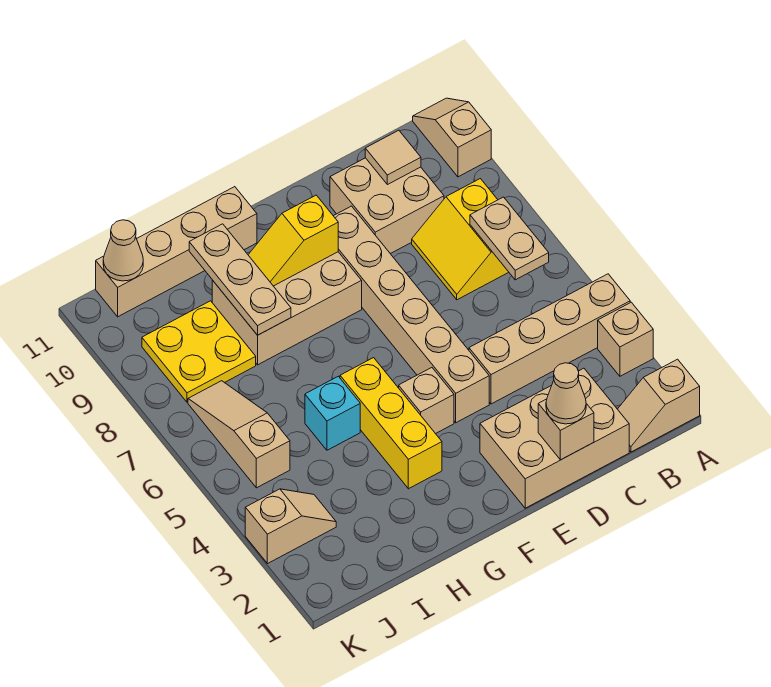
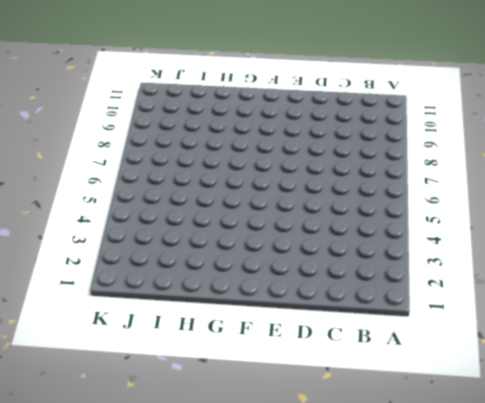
none -> tan slope A1:B1 level 1 top A
none -> tan brick A3 level 1
none -> tan brick A4:D4 level 1

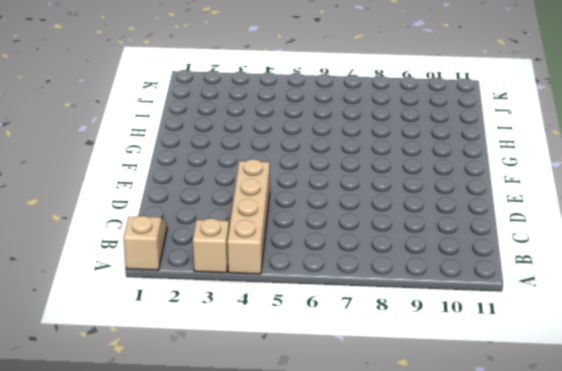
none -> tan slope A10:A11 level 1 top 10
none -> yellow slope B7:C8 level 1 top B
none -> tan brick C1:E2 level 1

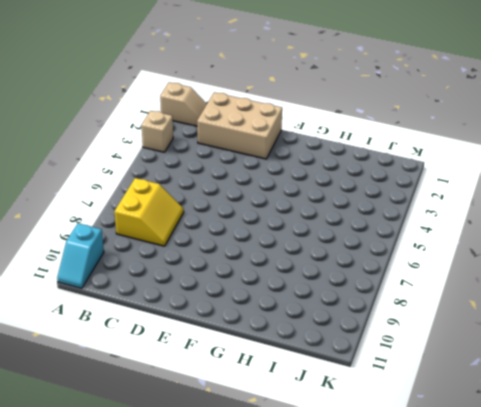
cyan slope A10:A11 level 1 top 10 -> tan slope A10:A11 level 1 top 10
none -> tan brick A4:D4 level 1
none -> tan brick C9:D10 level 1
none -> tan brick E4:E9 level 1

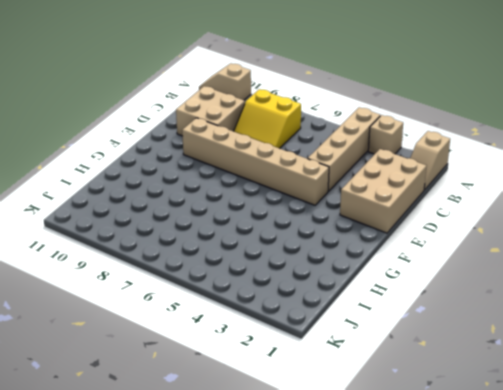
none -> tan brick F4 level 1
none -> tan brick F8:H9 level 1
none -> yellow brick G3:G5 level 1

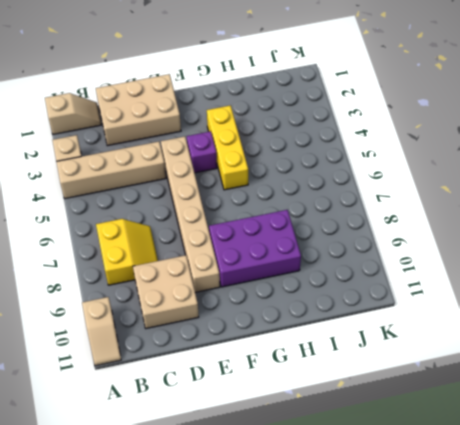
purple brick F4 level 1 -> tan brick F4 level 1
purple brick F8:H9 level 1 -> tan brick F8:H9 level 1
none -> tan brick G11:J11 level 1
none -> cyan brick H5 level 1
none -> yellow plate I8:J9 level 1

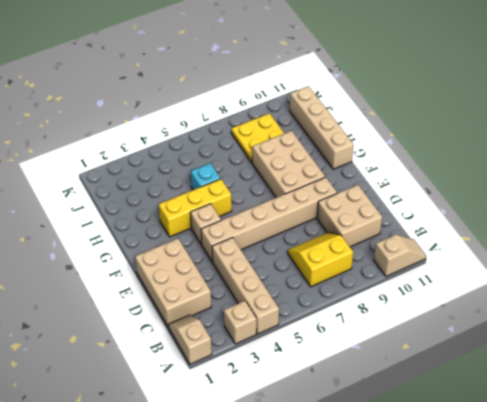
none -> tan slope J3:K3 level 1 top K
none -> tan slope J5:J7 level 1 top 5
none -> tan plate B6:B7 level 2

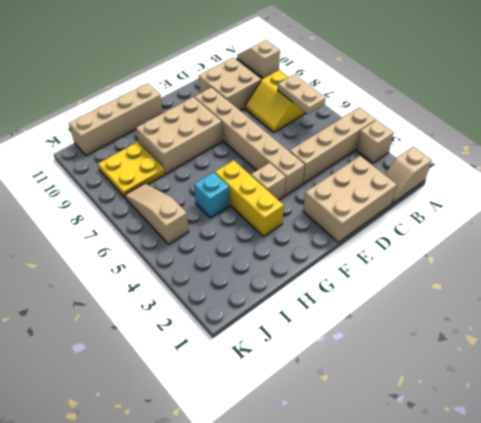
none -> tan slope J3:K3 level 1 top K
none -> tan tile C10 level 2
none -> tan brick D1 level 2

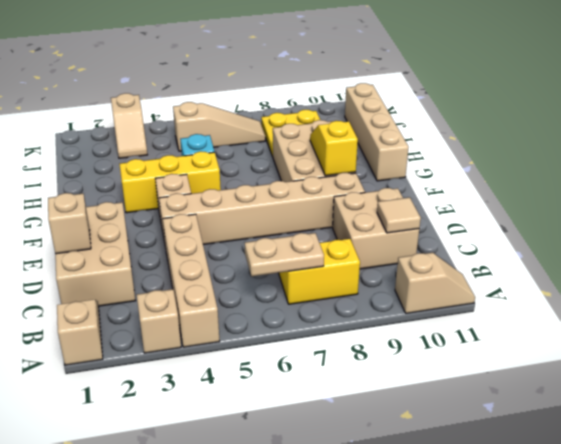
none -> tan plate H8:H10 level 2
none -> tan cone J11 level 2
none -> tan cone D1 level 3

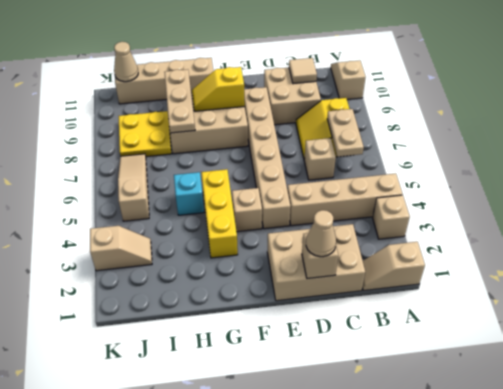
tan brick C6 level 1 -> none

